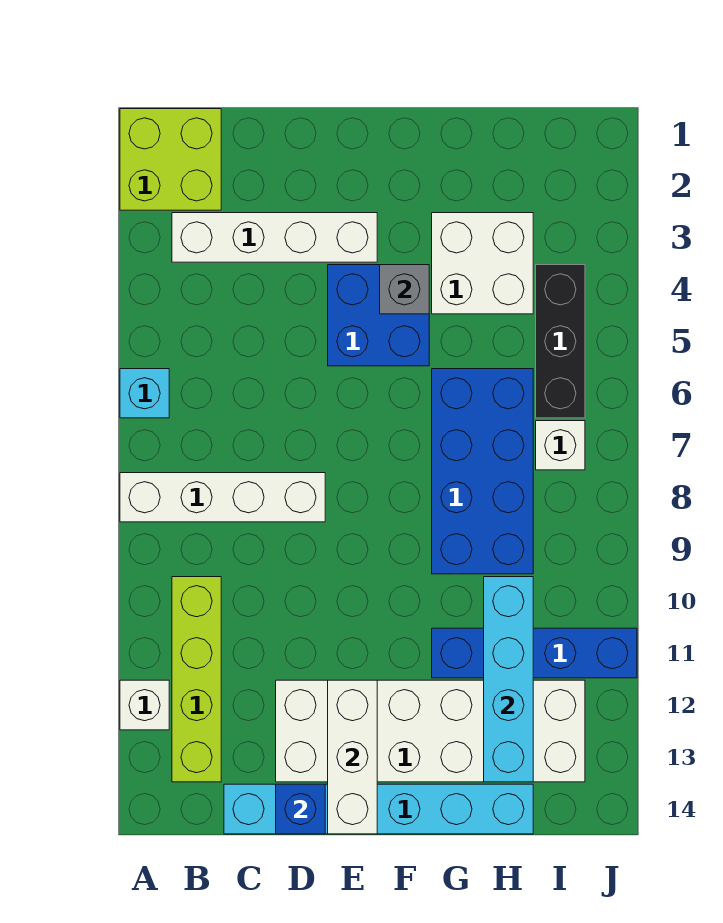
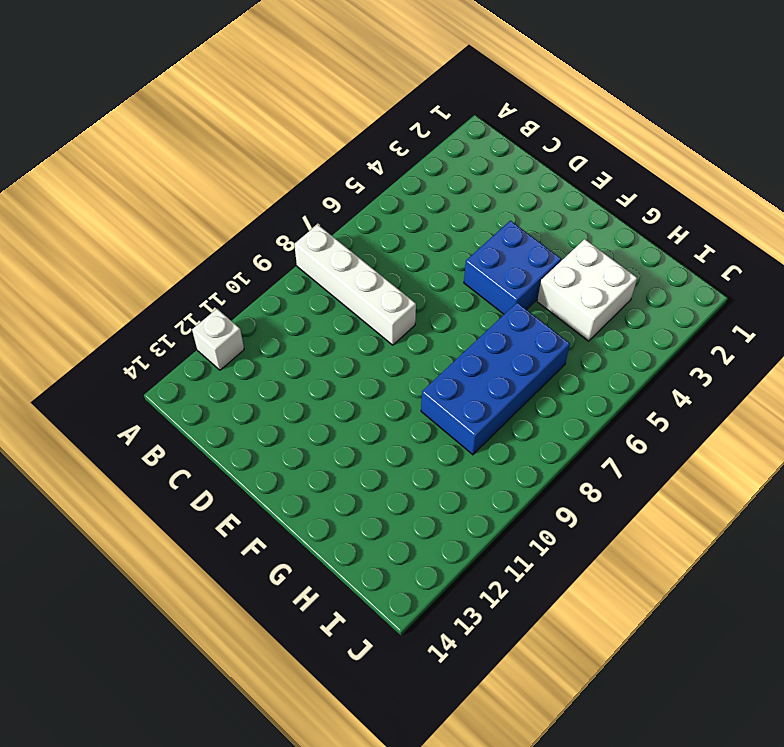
none -> lime brick A1:B2 level 1
none -> cyan brick A6 level 1
none -> white brick B3:E3 level 1

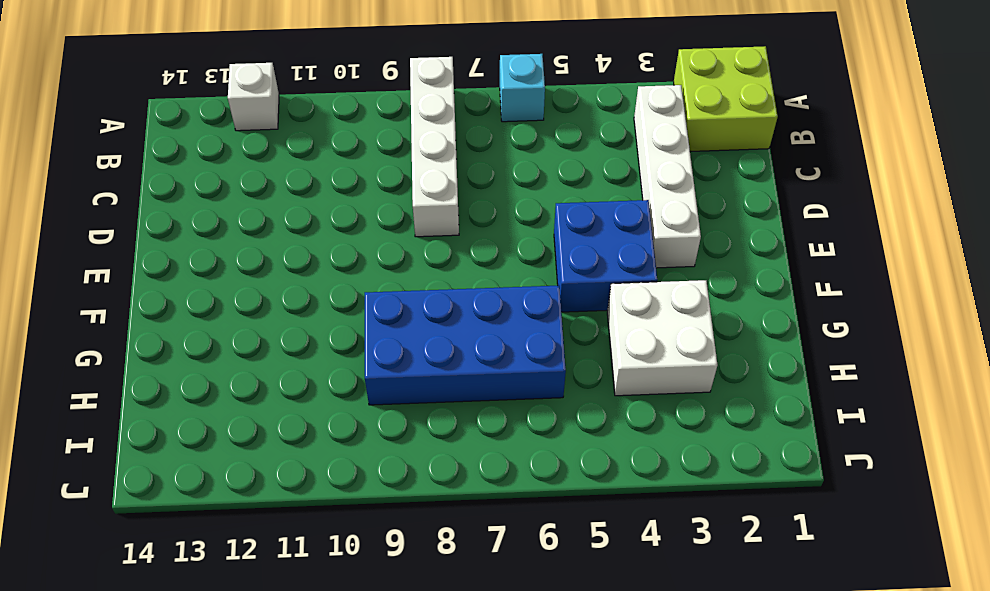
none -> lime brick B10:B13 level 1
none -> cyan brick C14:H14 level 1
none -> white brick D12:I13 level 1

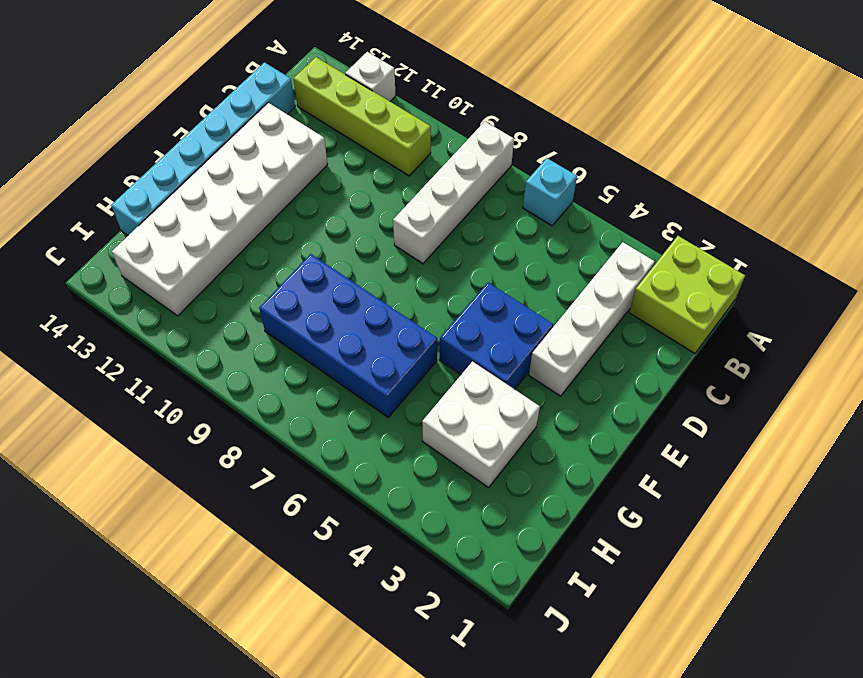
none -> blue brick G11:J11 level 1
none -> black brick I4:I6 level 1
none -> white brick I7 level 1

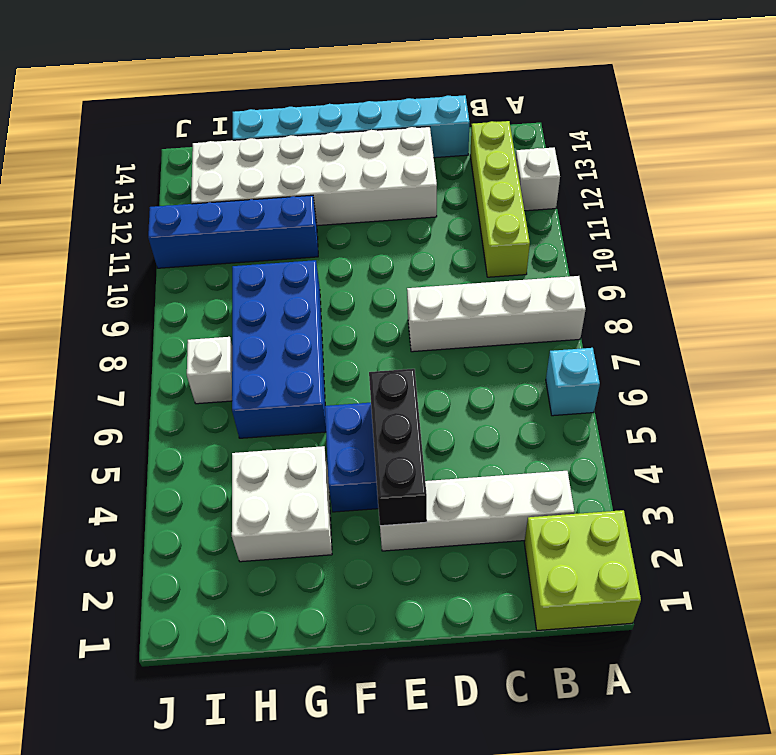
black brick E3:E5 level 2 -> black brick I4:I6 level 1
none -> blue brick D14 level 2
none -> white brick E12:E14 level 2
none -> grey brick F4 level 2

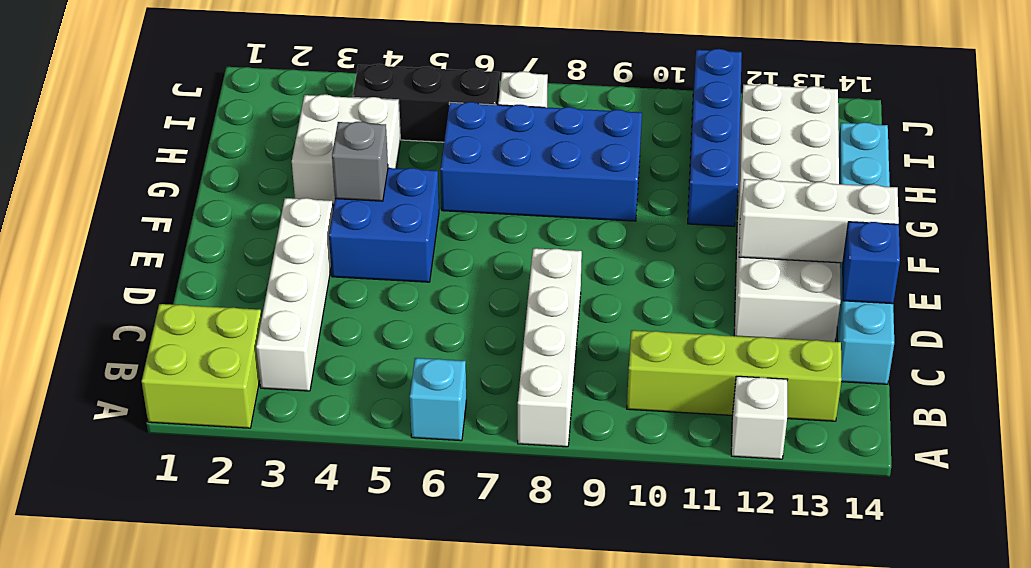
none -> cyan brick H10:H13 level 2

